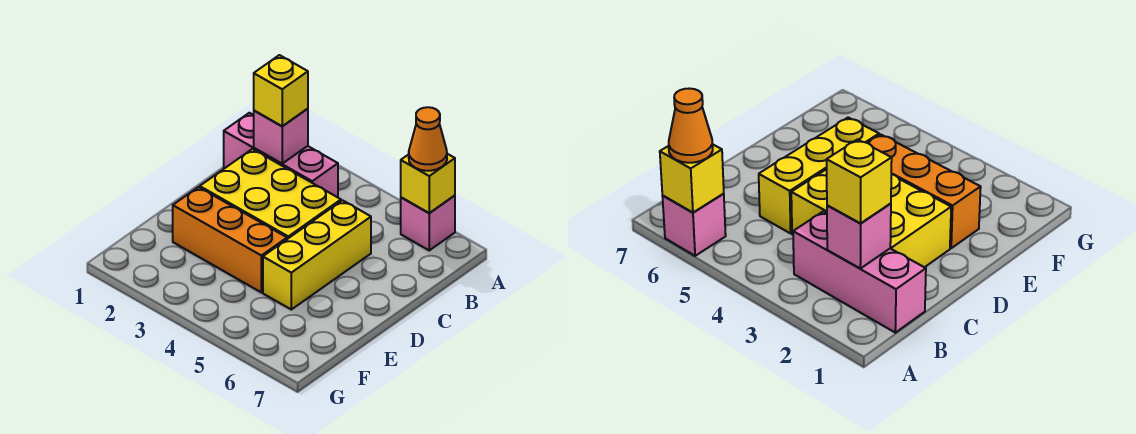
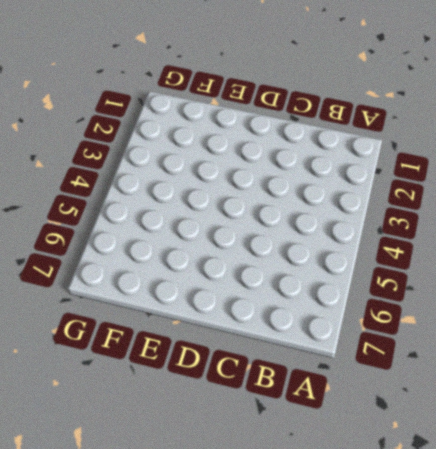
none -> pink brick A6 level 1
none -> pink brick B1:B3 level 1

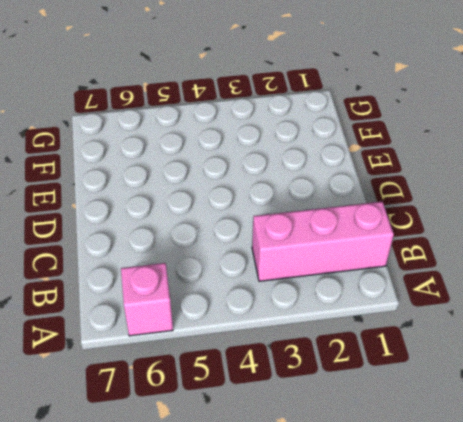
none -> yellow brick C2:D4 level 1
none -> yellow brick C5:E5 level 1

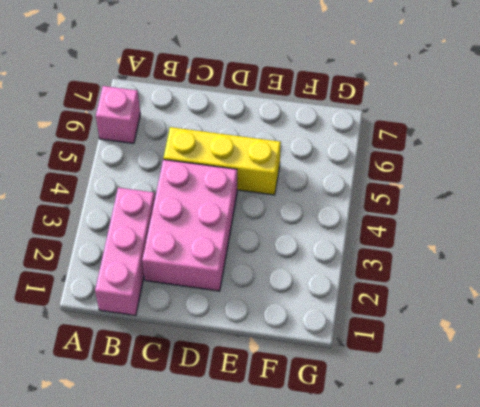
pink brick C2:D4 level 1 -> yellow brick C2:D4 level 1
none -> orange brick E2:E4 level 1
none -> yellow brick A6 level 2

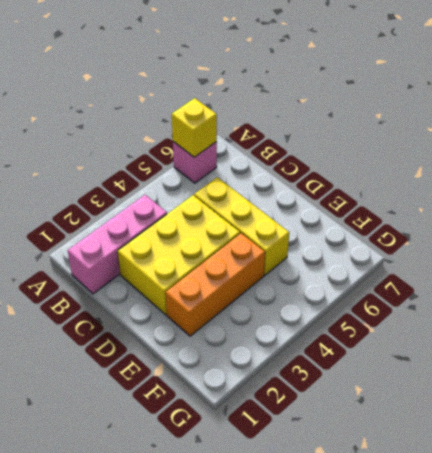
none -> pink brick B2 level 2
none -> orange cone A6 level 3

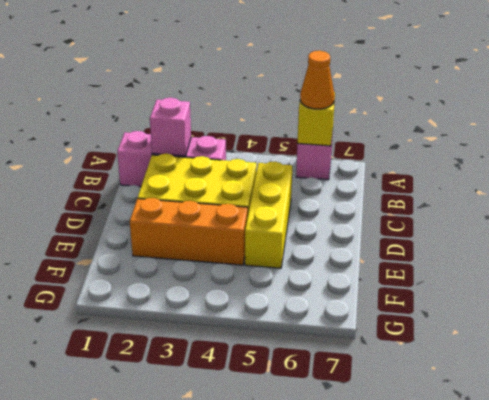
none -> yellow brick B2 level 3

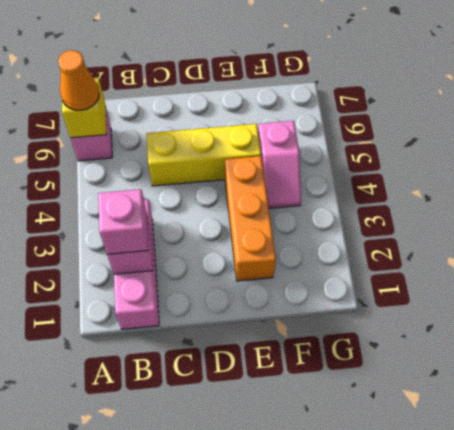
pink brick B2 level 3 -> yellow brick B2 level 3
pink slope F4:F5 level 1 top 5 -> none
none -> yellow brick C2:D4 level 1

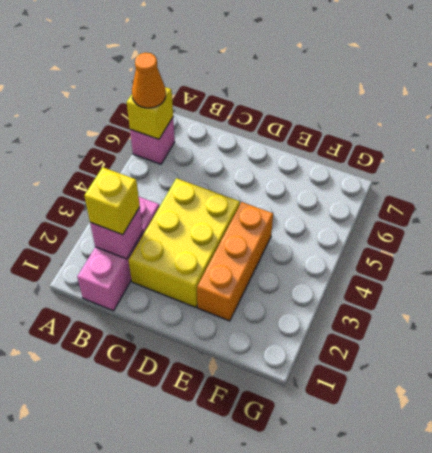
none -> yellow brick C5:E5 level 1

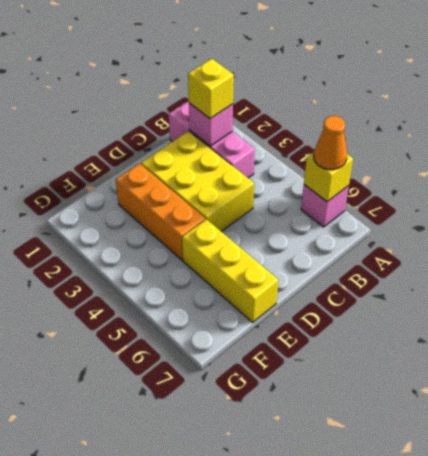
yellow brick E5:E7 level 1 -> yellow brick C5:E5 level 1

